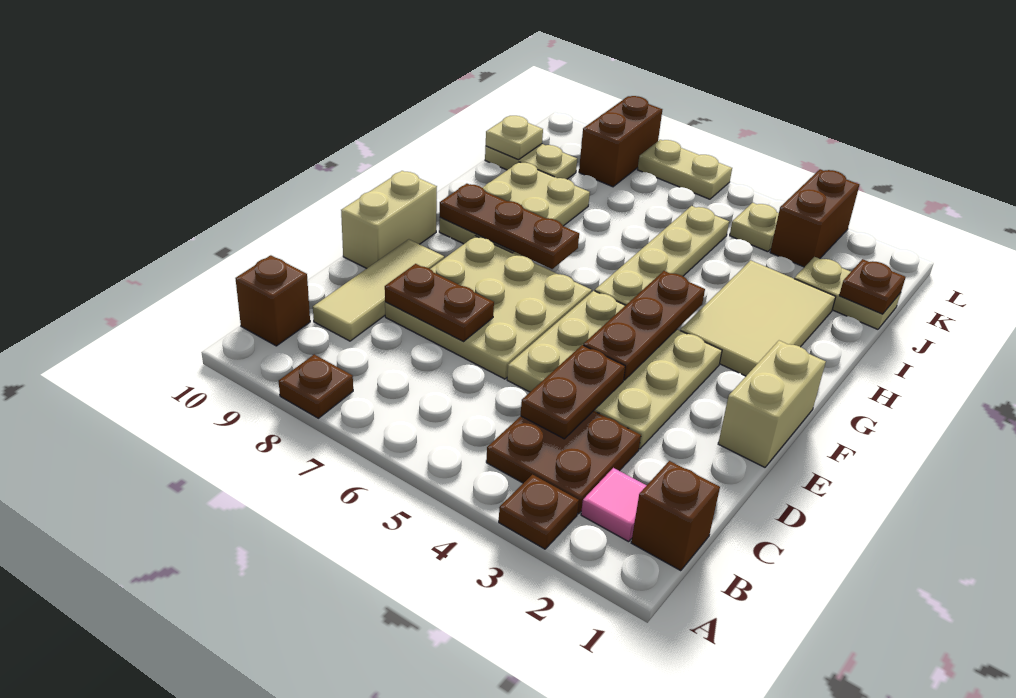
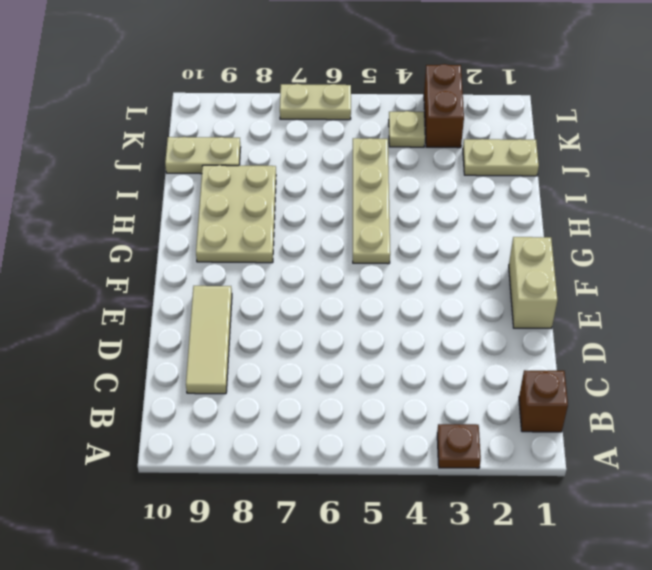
none -> brown plate A8 level 1
none -> pink tile B2 level 1
none -> brown plate B3:C4 level 1

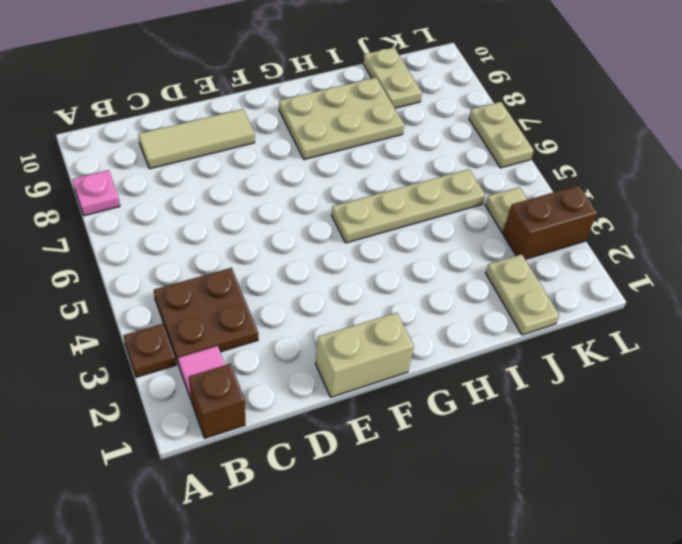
pink plate A8 level 1 -> brown plate A8 level 1
none -> brown brick B10 level 1
none -> tan plate D3:F5 level 1
none -> tan plate D6:F8 level 1

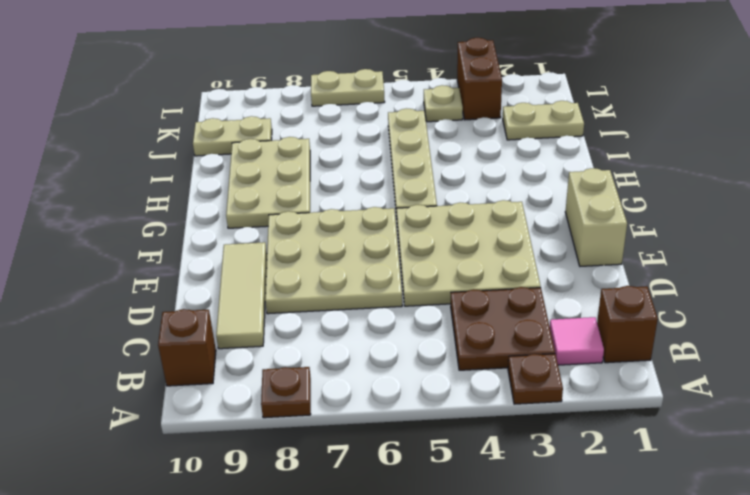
none -> tan brick E10:F10 level 1
none -> tan tile G2:I3 level 1
none -> brown brick K8:L8 level 1

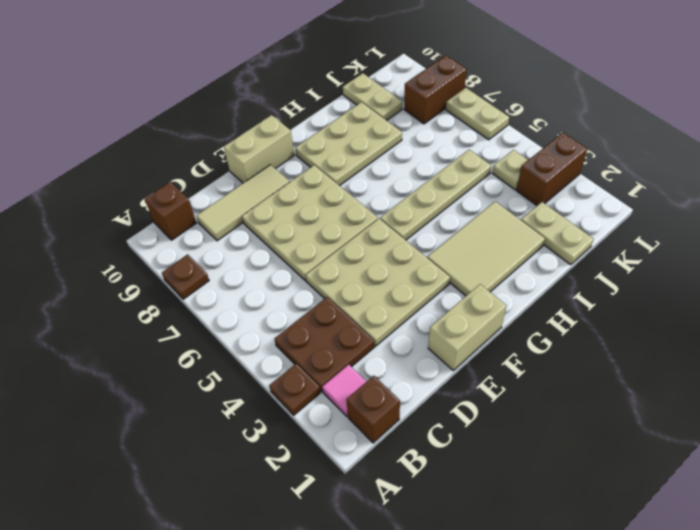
none -> brown plate C4:D4 level 2
none -> brown plate D7:D8 level 2
none -> brown plate E4:G4 level 2

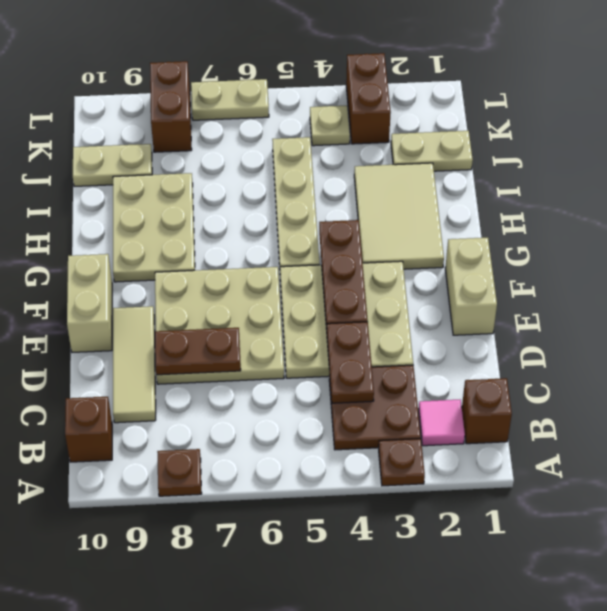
none -> brown plate G7:G9 level 2
none -> brown plate J1 level 2
none -> tan plate J10 level 2

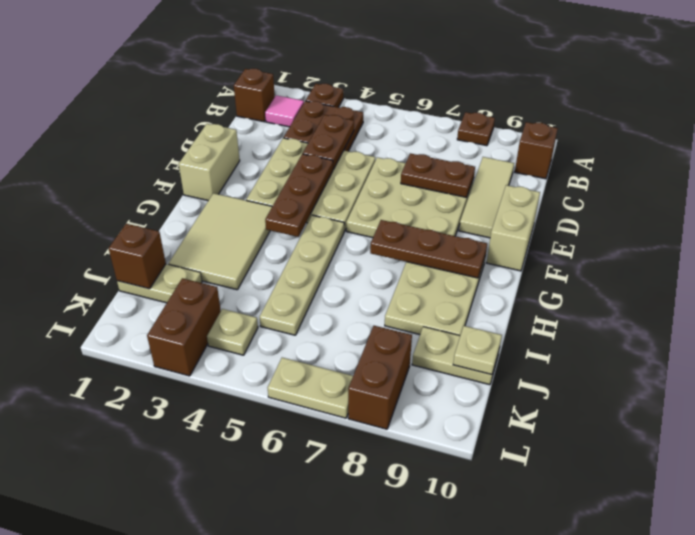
brown brick J1 level 2 -> brown plate J1 level 2

